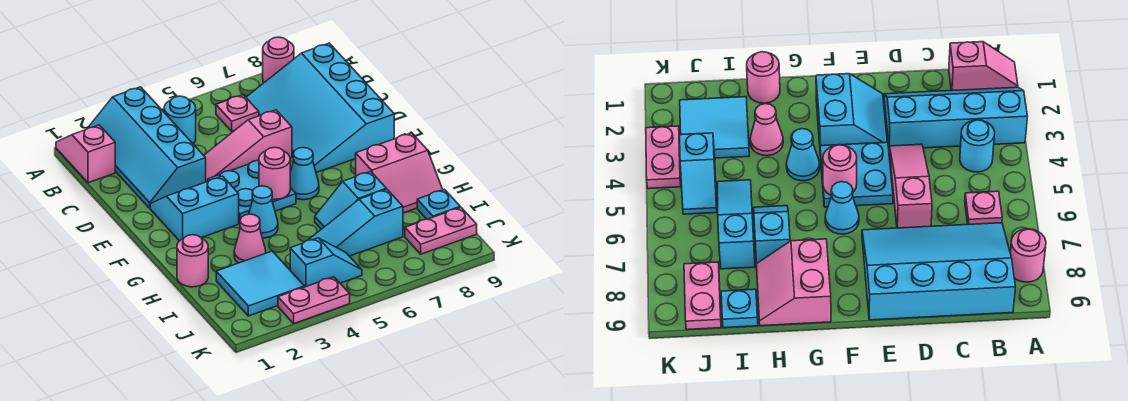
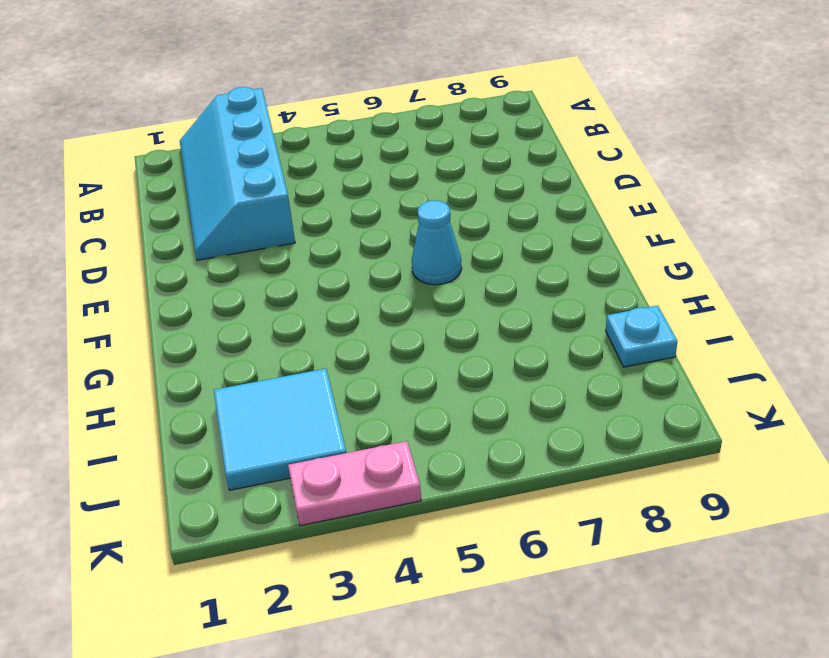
none -> pink slope A1:B1 level 1 top B
none -> pink round brick A8 level 1
none -> cyan round brick B4 level 1

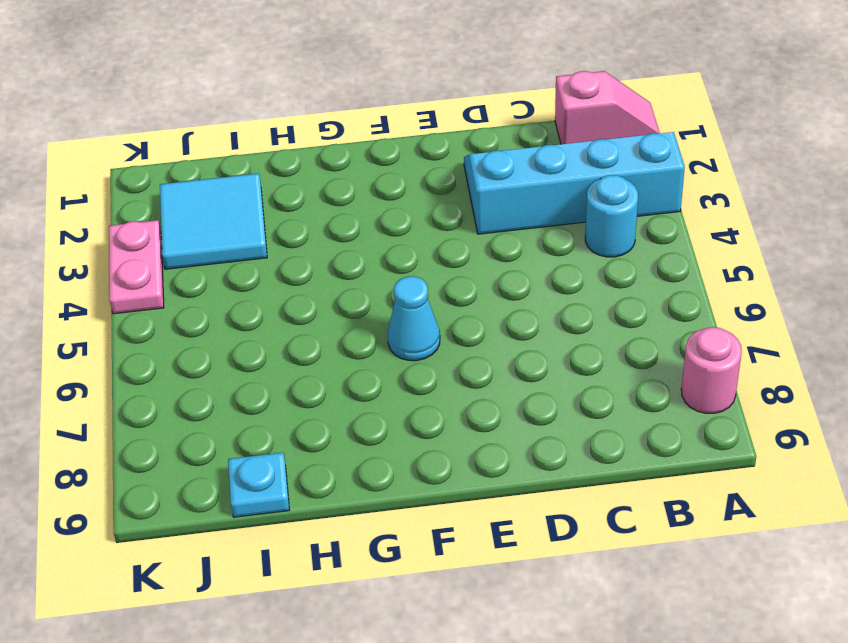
none -> pink plate B6 level 1
none -> cyan slope B7:E9 level 1 top 9
none -> pink slope D4:D6 level 1 top 6

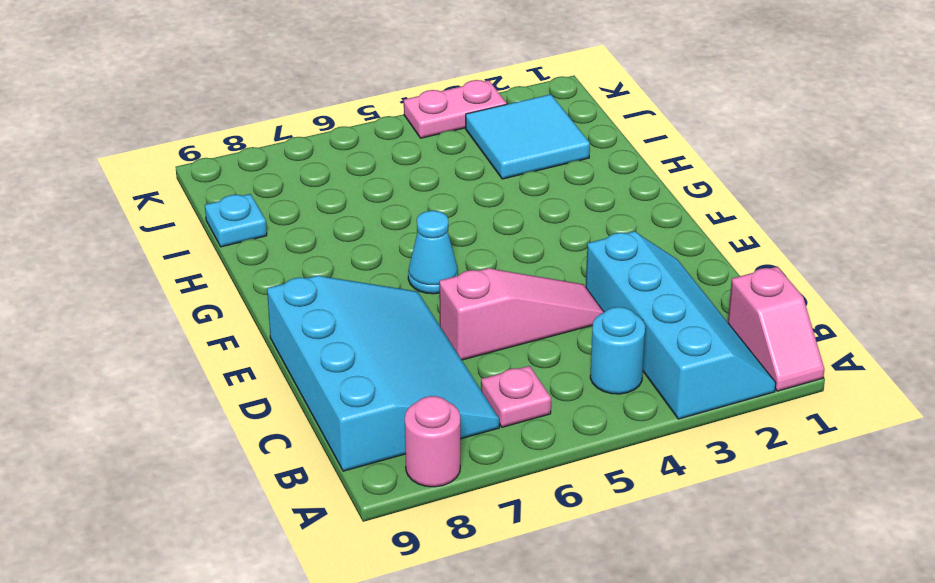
none -> cyan slope E2:F3 level 1 top F
none -> cyan plate E4:F5 level 1
none -> cyan cone G4 level 1

